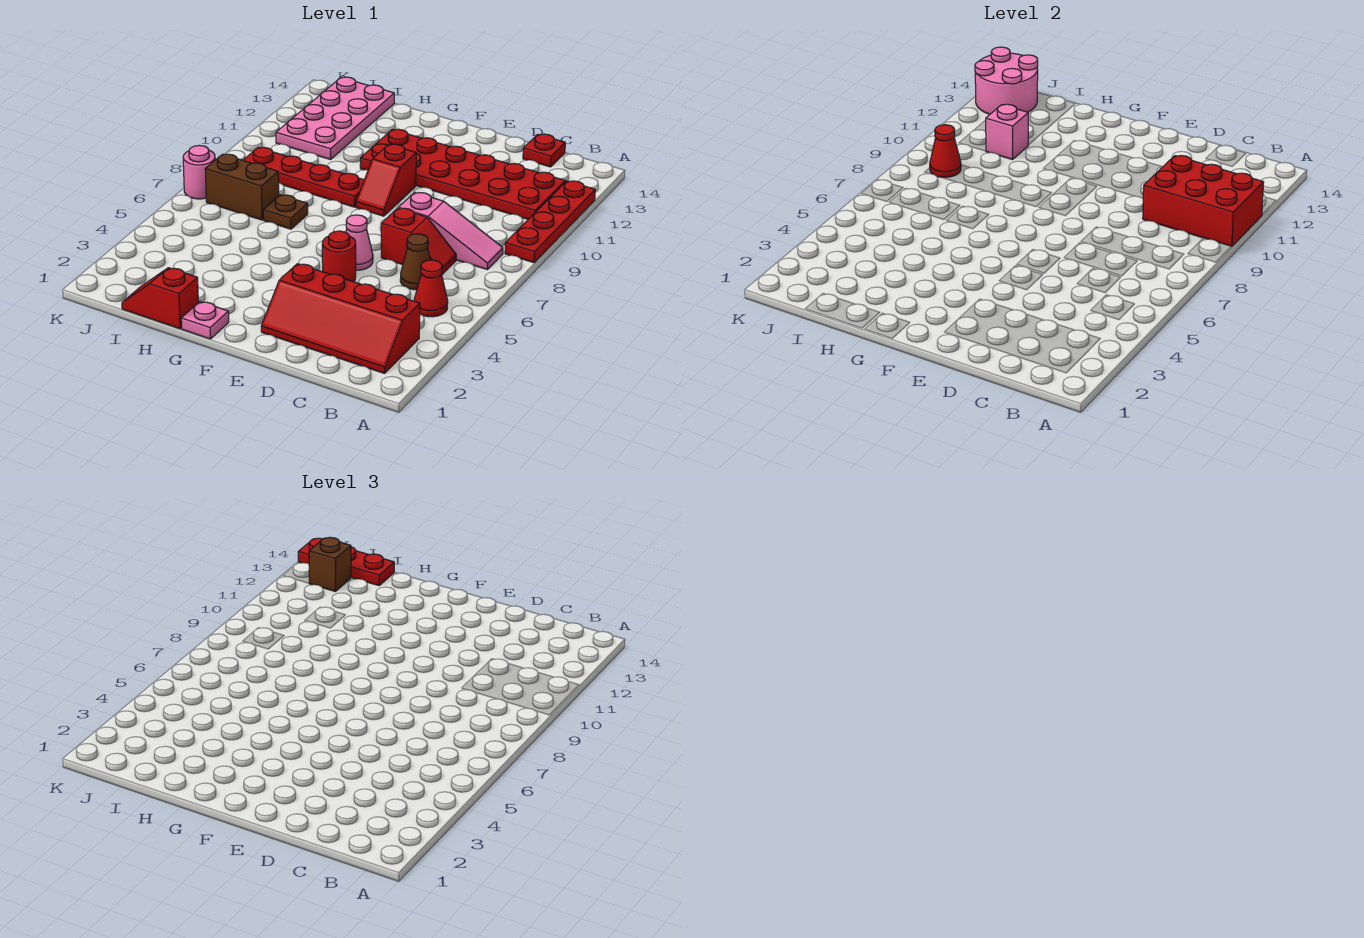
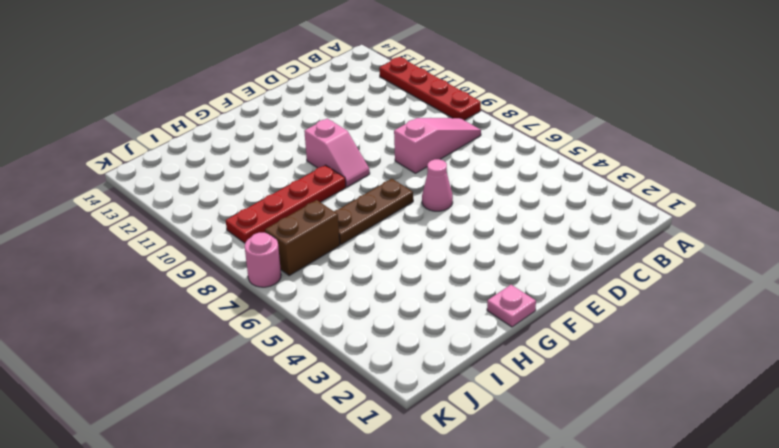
brown plate F7:H7 level 1 -> brown plate H7 level 1
pink slope F9:F10 level 1 top 10 -> red slope F9:F10 level 1 top 10
none -> red slope B2:E3 level 1 top 3
none -> red cone B5 level 1
none -> red plate B11:G12 level 1

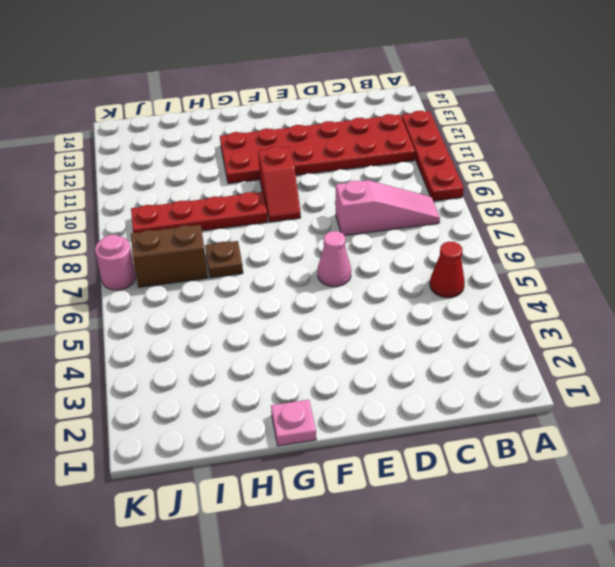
none -> red slope B2:E3 level 1 top 3
none -> brown cone C6 level 1
none -> red slope C7:D7 level 1 top D

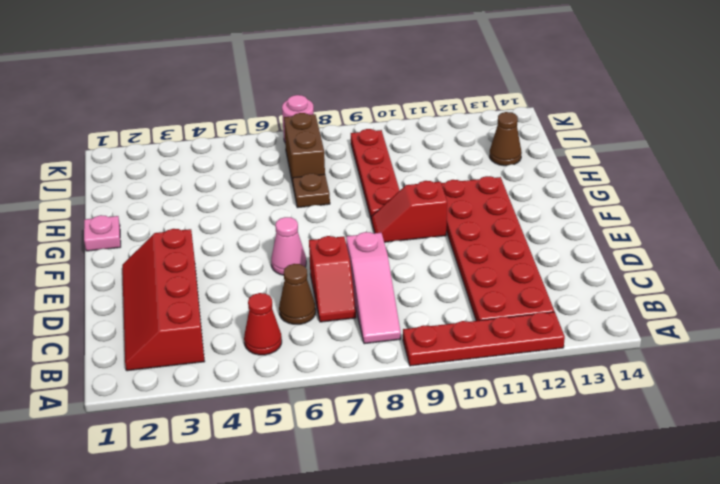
brown cone I13 level 1 -> pink plate I11:J14 level 1
none -> red plate C14 level 1
none -> red round brick E5 level 1
none -> red slope H1:I1 level 1 top H

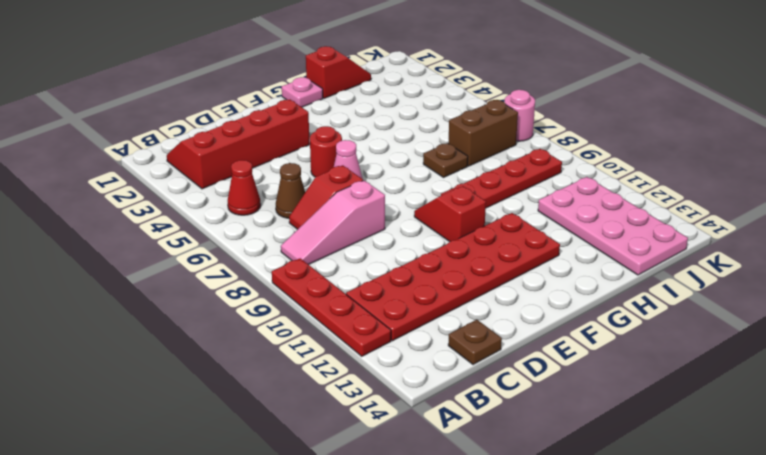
brown plate C14 level 1 -> red plate C14 level 1
none -> red brick A10:C11 level 2
none -> pink brick I11 level 2
none -> red cone J9 level 2

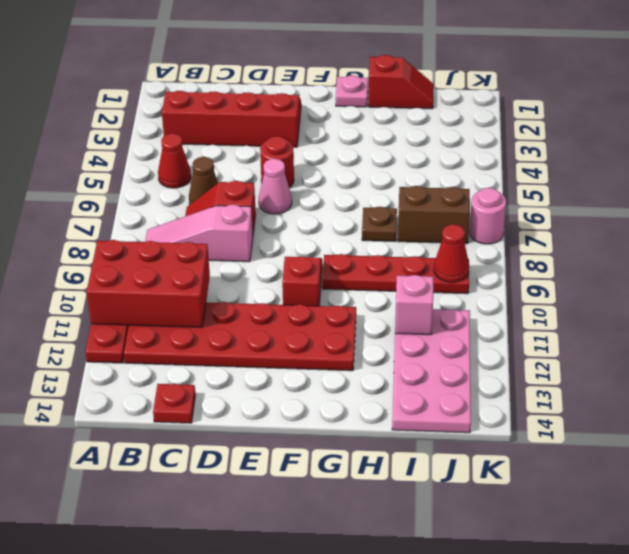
none -> pink round brick J13:K14 level 2
none -> red plate I14:K14 level 3
none -> brown brick J13 level 3

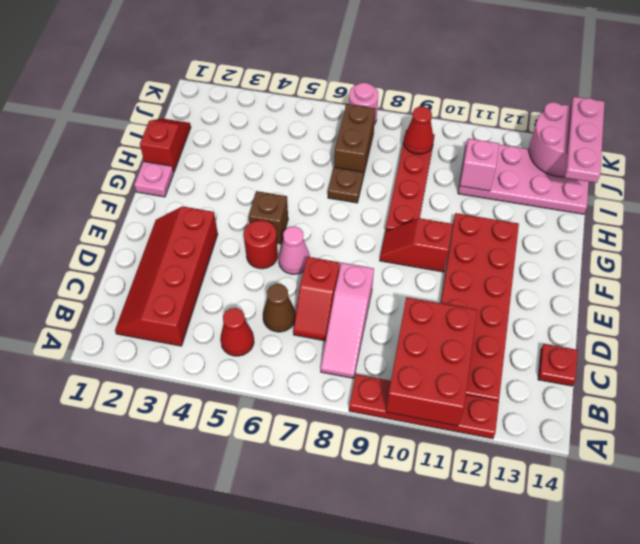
brown brick F5 level 1 -> brown brick J13 level 3
pink plate I14:K14 level 3 -> red plate I14:K14 level 3

